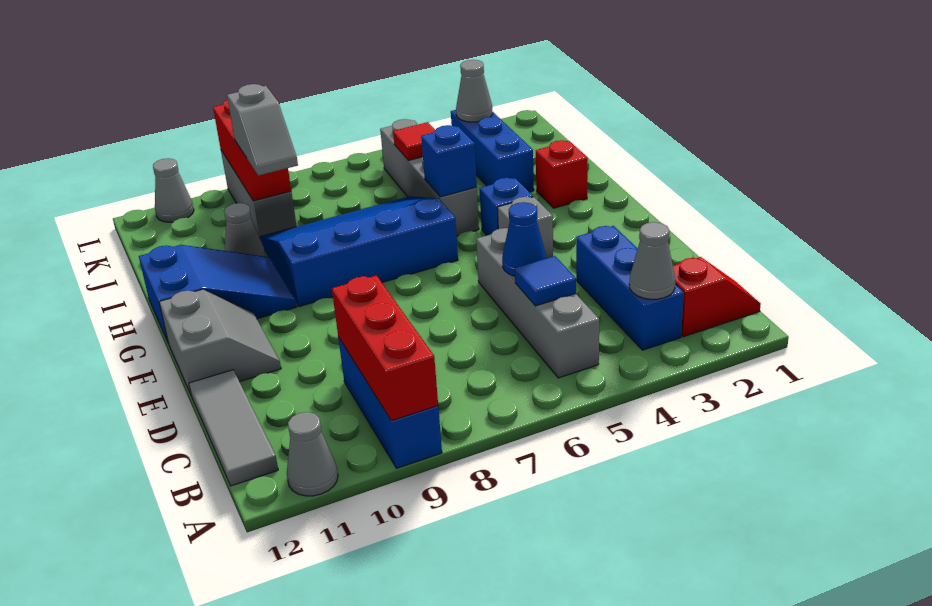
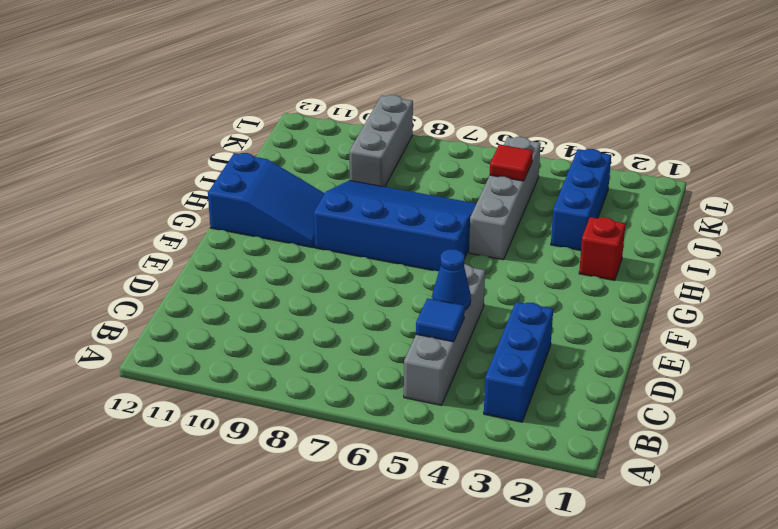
none -> blue brick A9:C9 level 1
none -> grey cone A11 level 1
none -> red slope B1:B2 level 1 top 2

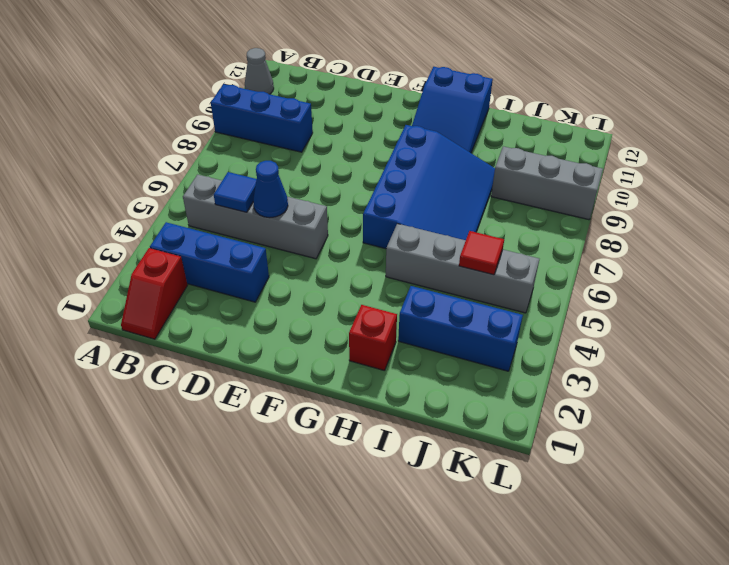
none -> grey tile B12:D12 level 1
none -> grey slope E11:F12 level 1 top 12
none -> grey brick F4 level 1

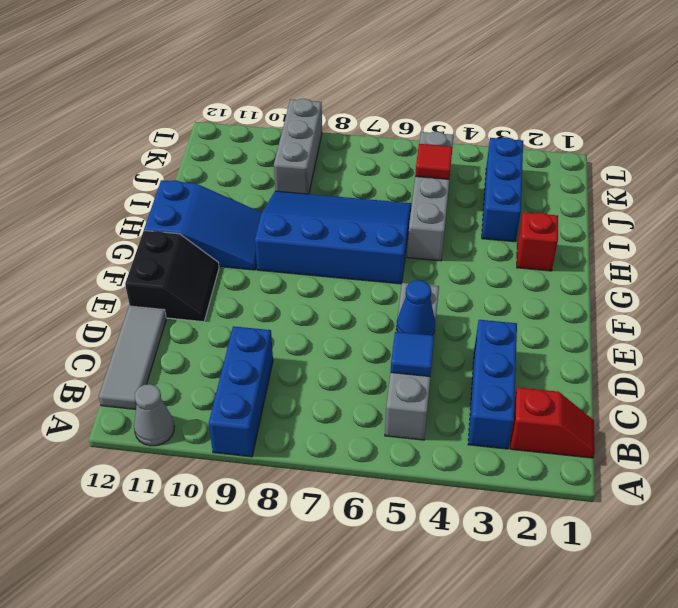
black slope E11:F12 level 1 top 12 -> grey slope E11:F12 level 1 top 12
none -> grey brick F4 level 1
none -> blue brick G4 level 1
none -> grey cone I10 level 1

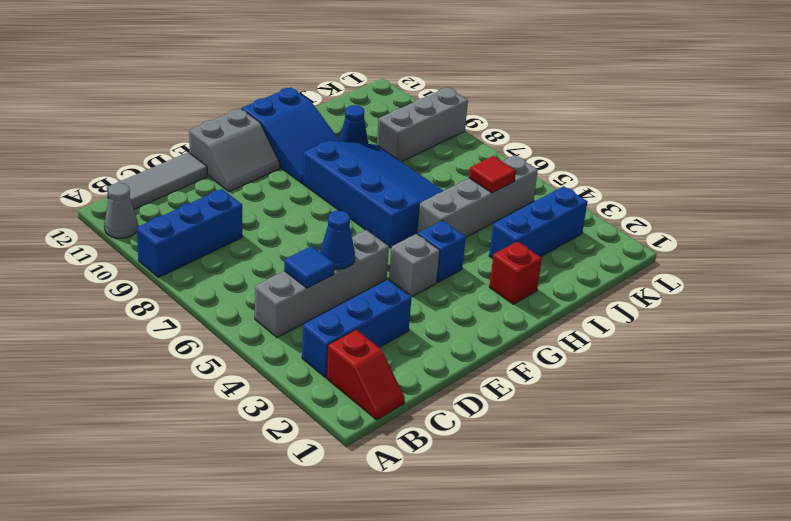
blue cone I10 level 1 -> grey cone I10 level 1
none -> grey cone L11 level 1
none -> red brick A9:C9 level 2
none -> grey cone B3 level 2

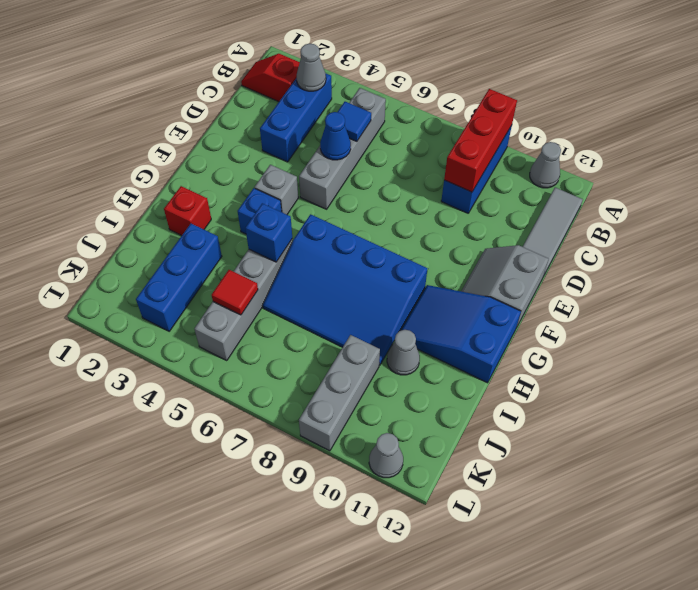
none -> red brick J9:L9 level 2
none -> grey cone K3 level 2
none -> grey slope I9:J9 level 3 top J

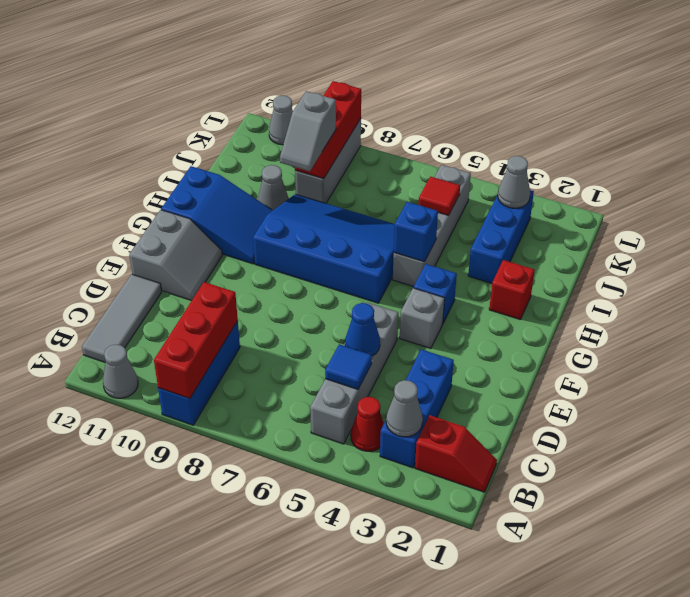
red cone B4 level 1 -> none

